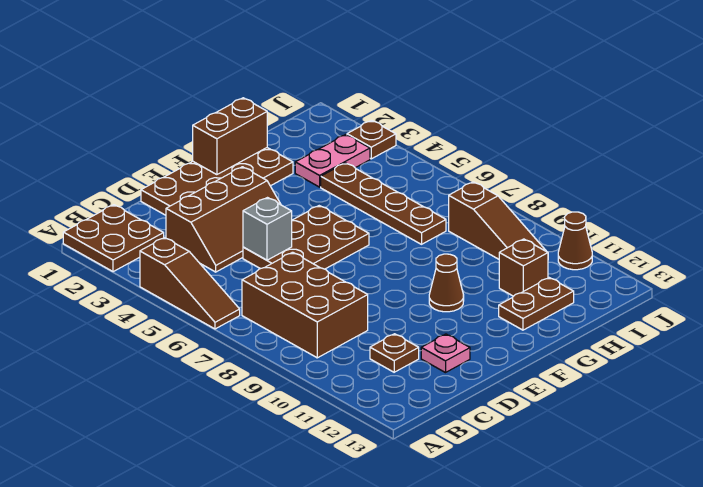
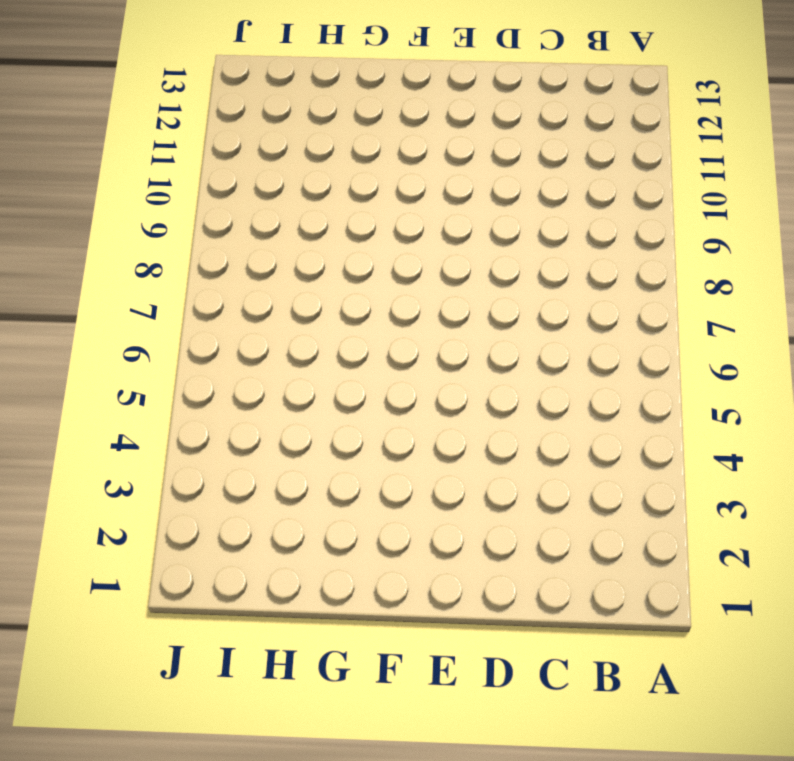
none -> brown plate A1:B2 level 1
none -> brown slope A4:A6 level 1 top 4
none -> brown brick B7:C9 level 1

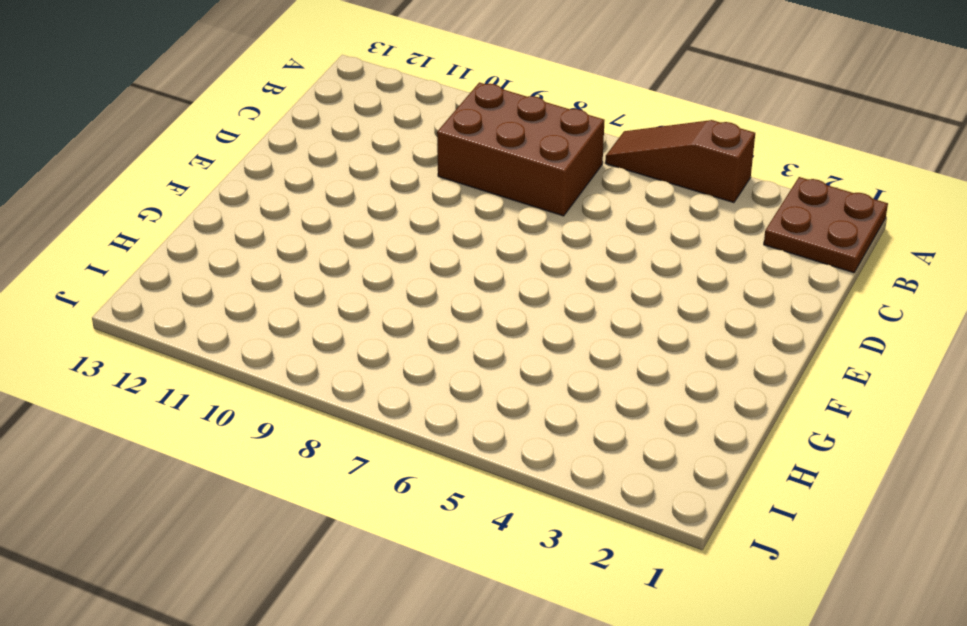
none -> brown slope C3:E4 level 1 top 3
none -> brown plate C11 level 1
none -> brown plate D1:G2 level 1

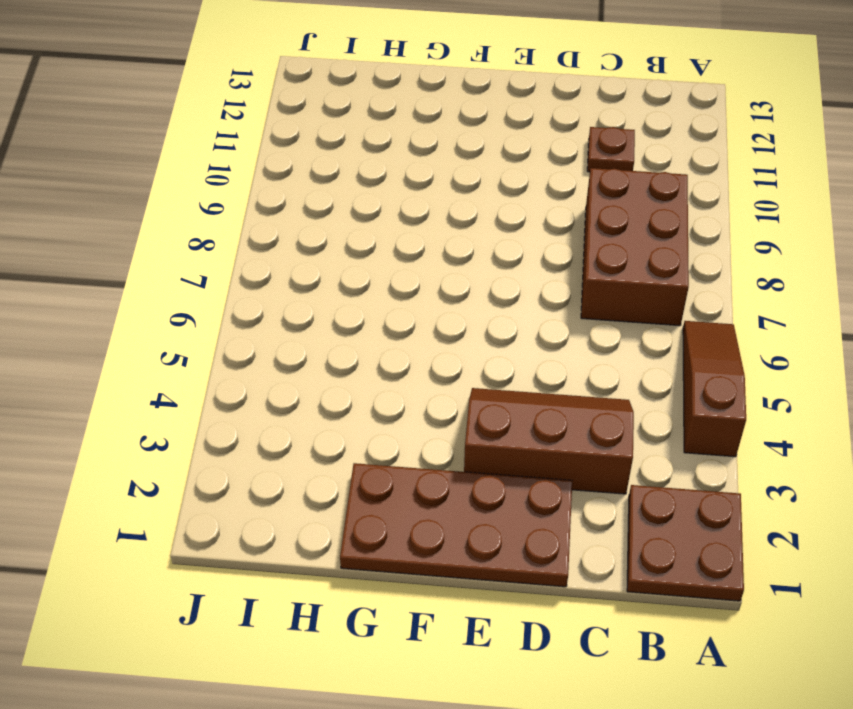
none -> brown plate D5:F6 level 1
none -> pink plate D12 level 1
none -> brown cone F10 level 1

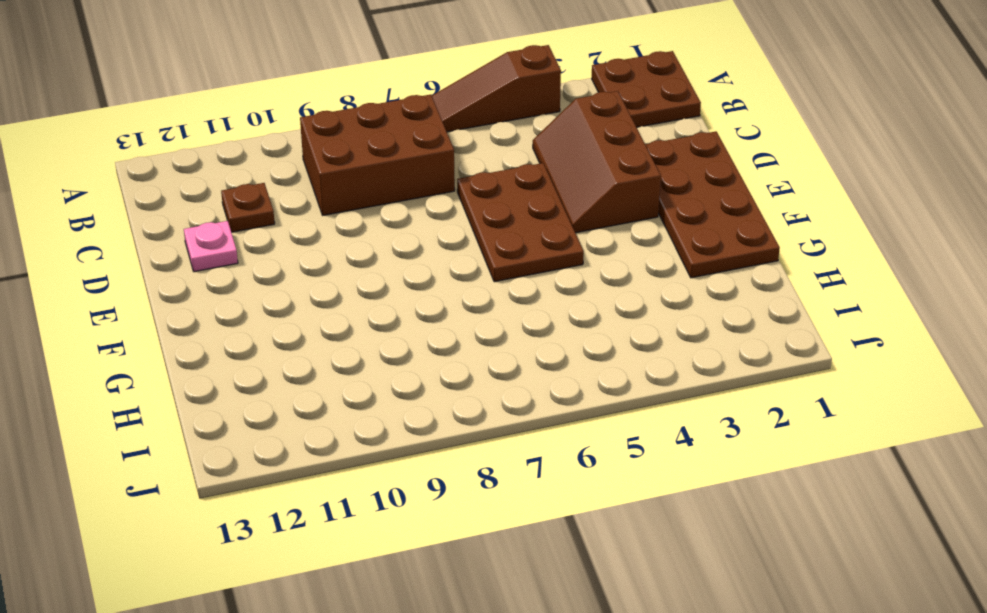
none -> brown cone F10 level 1
none -> brown plate G12:H12 level 1
none -> pink plate H3:I3 level 1

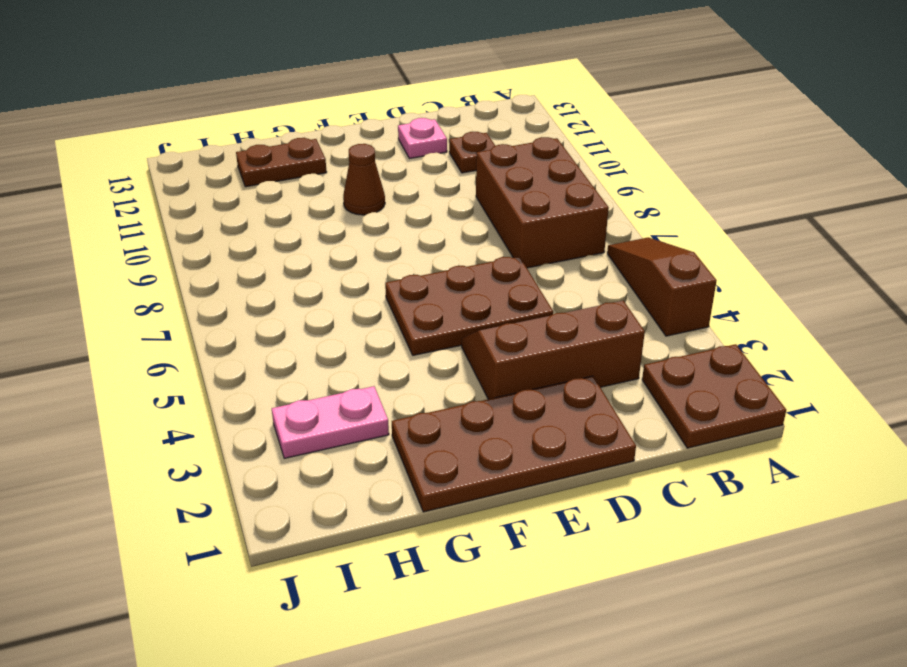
none -> brown plate H4:H7 level 1
none -> brown brick H11 level 1
none -> brown slope I8:I10 level 1 top 8

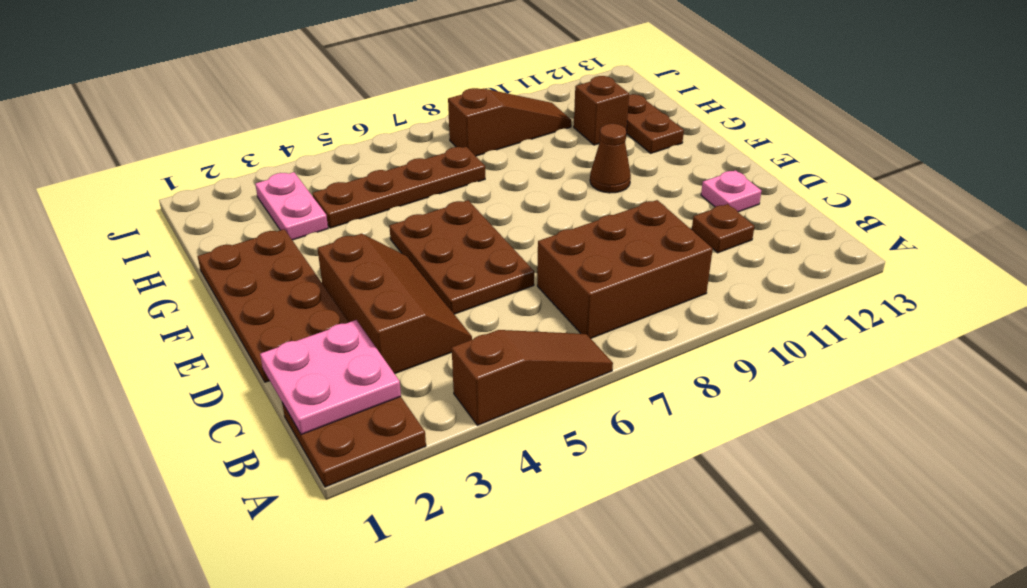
pink plate B1:C2 level 2 -> none
none -> brown plate J3 level 1
none -> brown cone J11 level 1
none -> grey brick D5 level 2

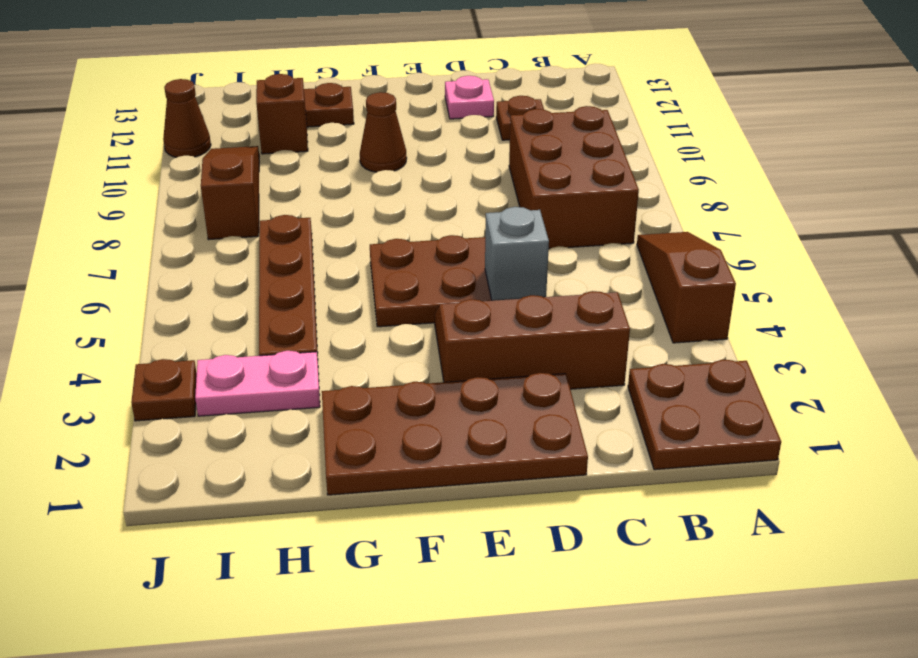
none -> brown brick F1:G1 level 2

